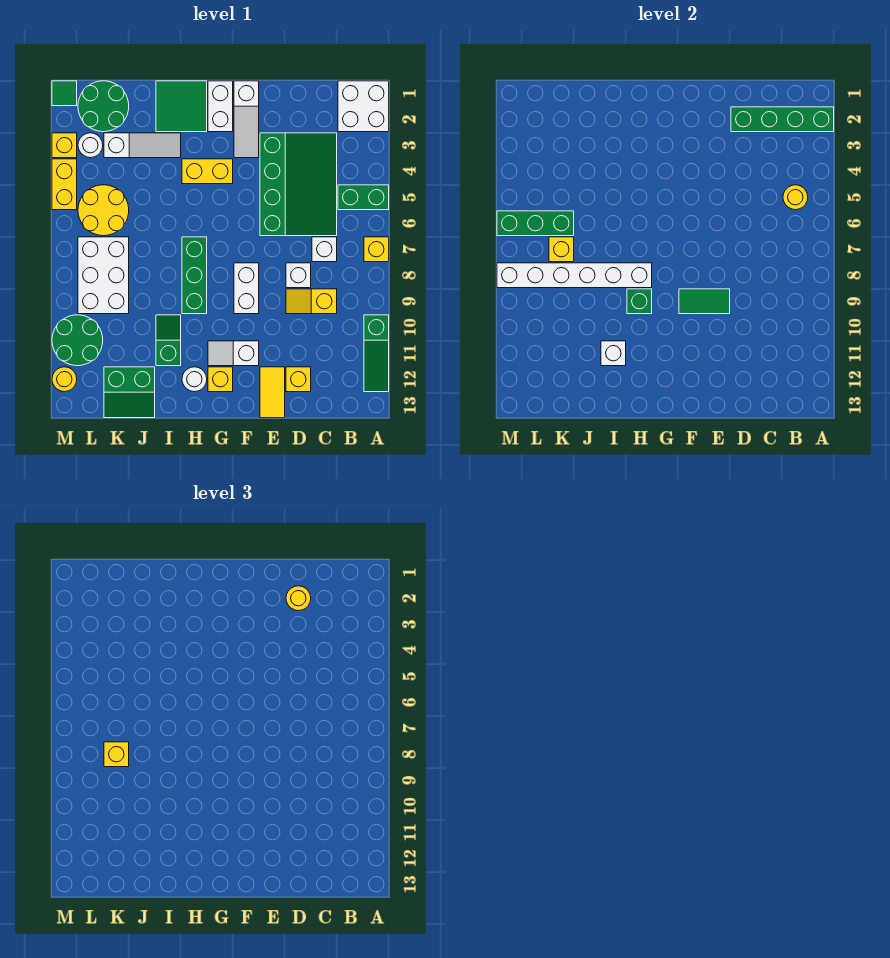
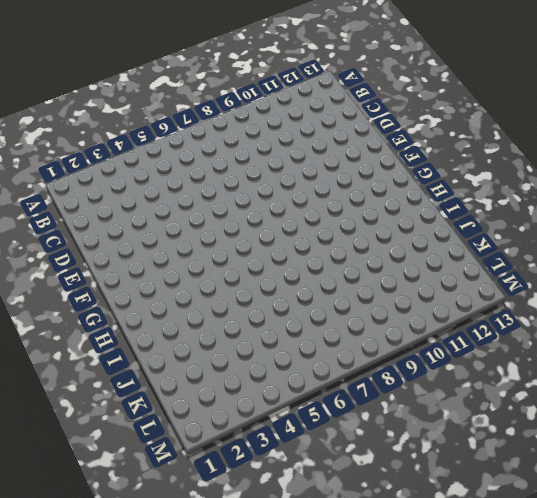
none -> white brick A1:B2 level 1
none -> green brick A5:B5 level 1
none -> yellow brick A7 level 1
none -> green slope A10:A12 level 1 top 10

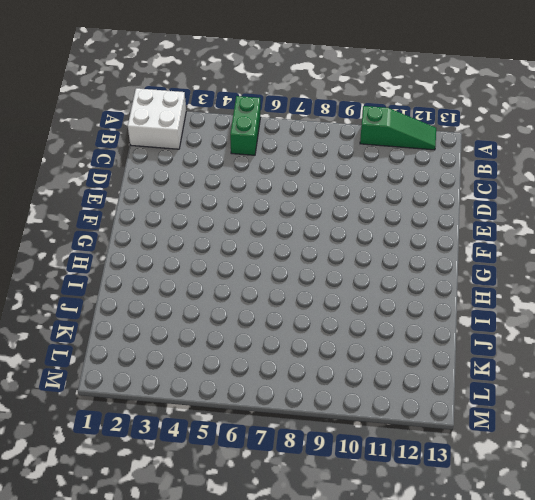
none -> yellow brick A7 level 1
none -> green slope C3:E6 level 1 top E
none -> white brick C7 level 1
none -> yellow slope C9:D9 level 1 top C

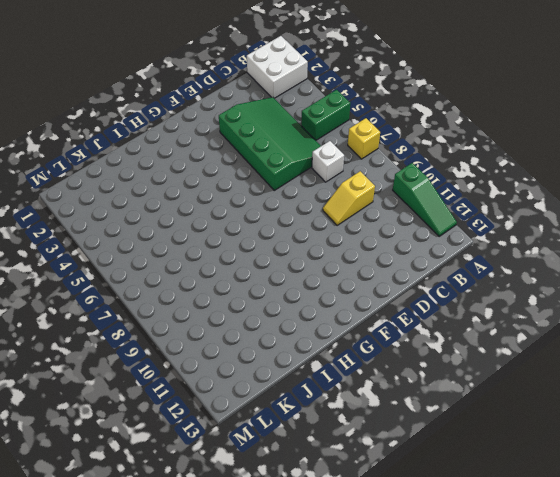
none -> white brick D8 level 1
none -> yellow brick D12 level 1
none -> yellow tile E12:E13 level 1
none -> white slope F1:F3 level 1 top 1

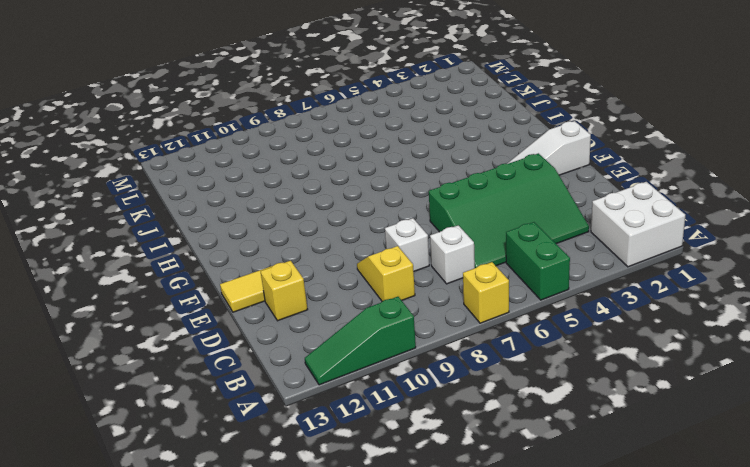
none -> white brick F8:F9 level 1
none -> white slope F11:G11 level 1 top F
none -> white brick G1:G2 level 1
none -> yellow brick G4:H4 level 1

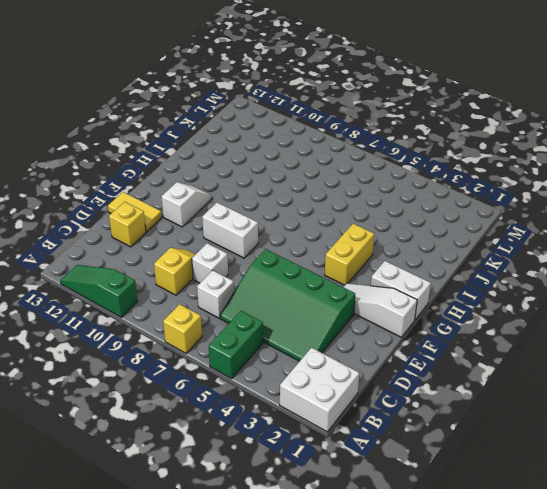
none -> yellow brick G12 level 1
none -> green tile H1:I2 level 1
none -> green brick H7:H9 level 1
none -> white round brick H12 level 1

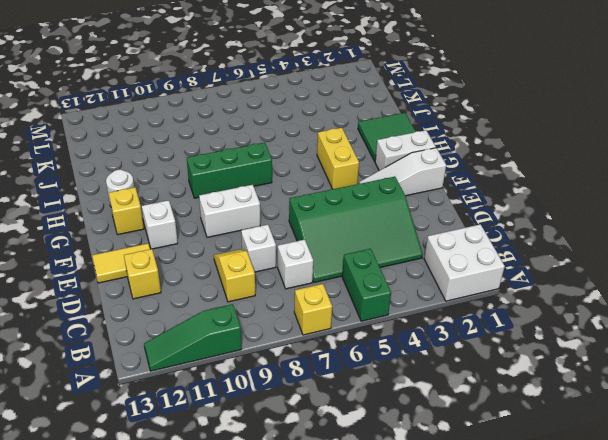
none -> white slope I3:K3 level 1 top K
none -> green slope I10:I11 level 1 top 11
none -> green slope J12:K13 level 1 top 12
none -> green round brick K1:L2 level 1

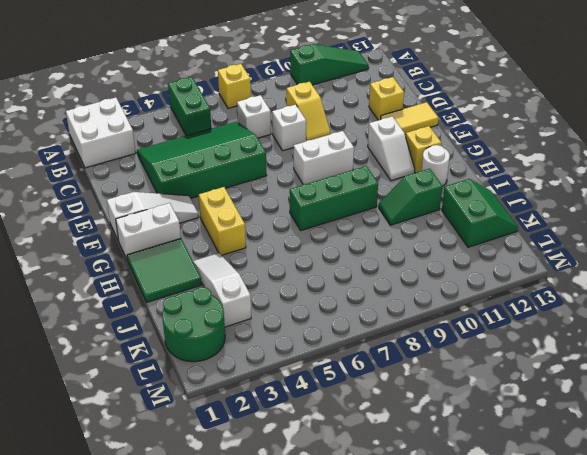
none -> yellow round brick K5:L6 level 1
none -> white brick K7:L9 level 1
none -> white round brick L3 level 1
none -> green round brick L10:M11 level 1

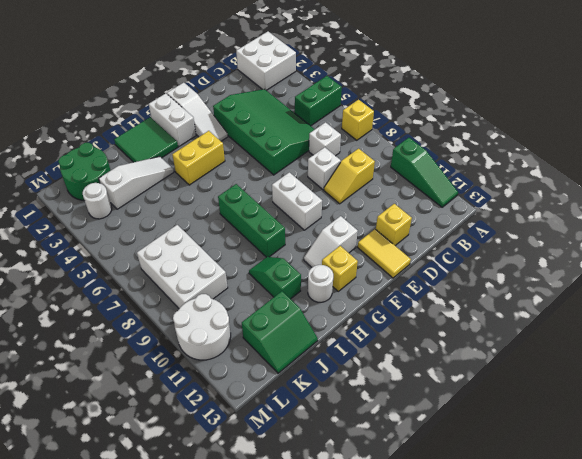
white round brick L10:M11 level 1 -> green round brick L10:M11 level 1
none -> yellow round brick K5:L6 level 1
none -> green tile M1 level 1
none -> yellow brick M3 level 1
none -> yellow brick M4:M5 level 1

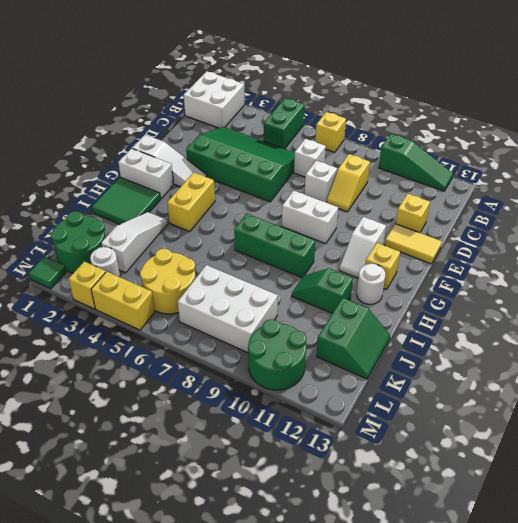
none -> yellow round brick M12 level 1
none -> green brick A2:D2 level 2
none -> yellow round brick B5 level 2
none -> green tile E9:F9 level 2

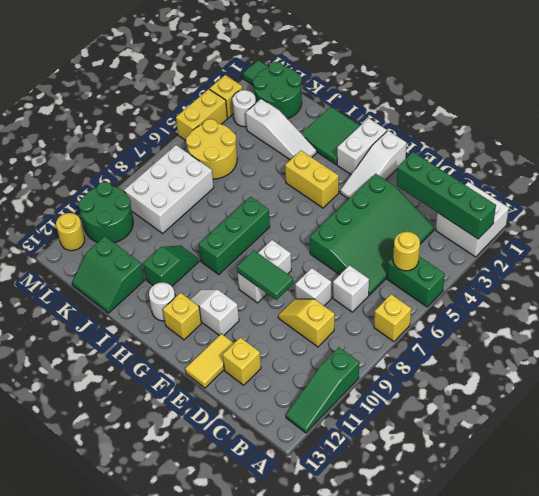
none -> white brick H8:M8 level 2
none -> green brick H9 level 2
none -> white brick I11 level 2
none -> green brick K6:M6 level 2

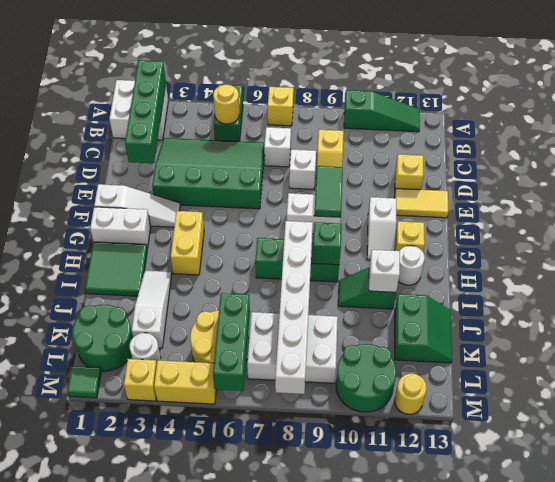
none -> yellow brick K7 level 2
none -> yellow round brick D2 level 3
none -> yellow brick K8 level 3

